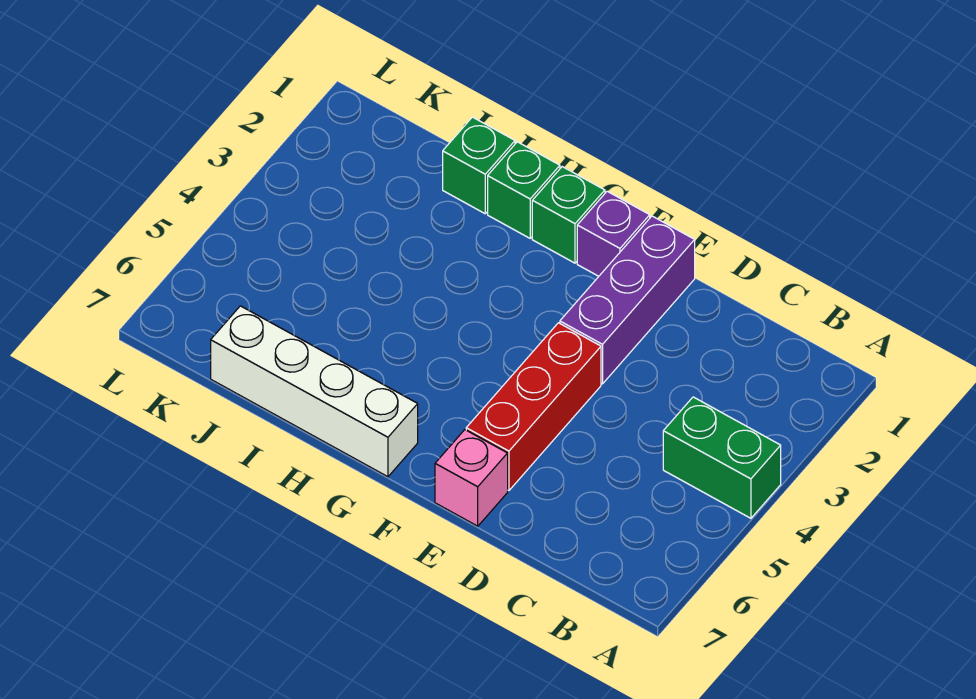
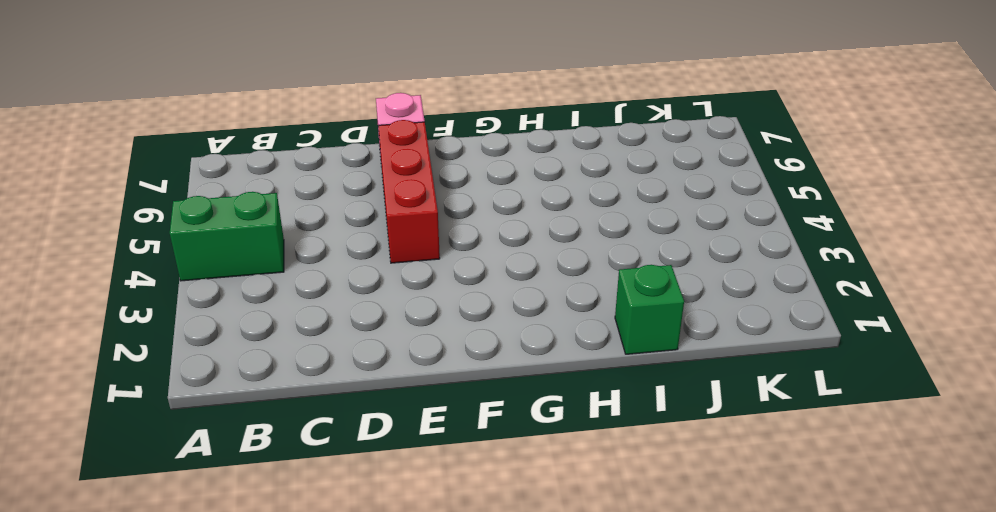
none -> purple brick E1:E3 level 1
none -> purple brick F1 level 1

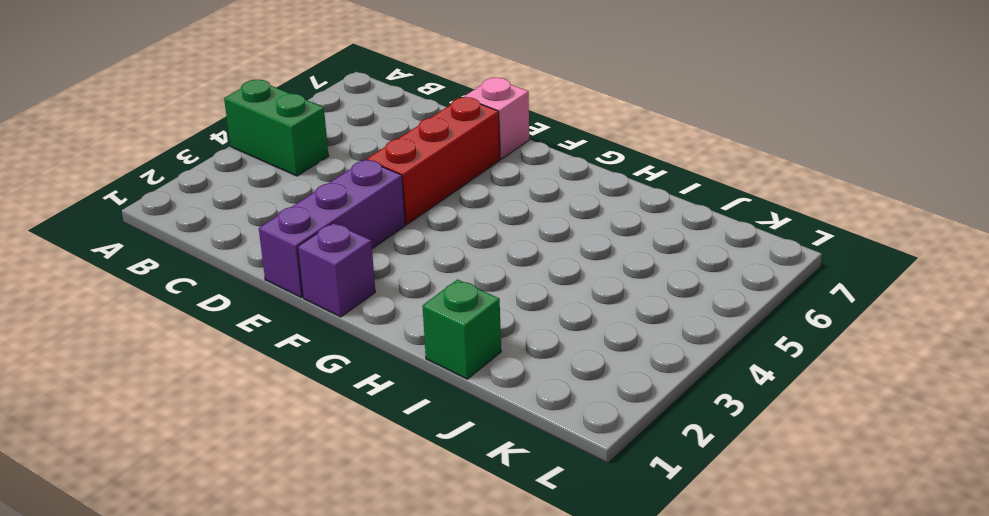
none -> green brick G1 level 1
none -> white brick G7:J7 level 1

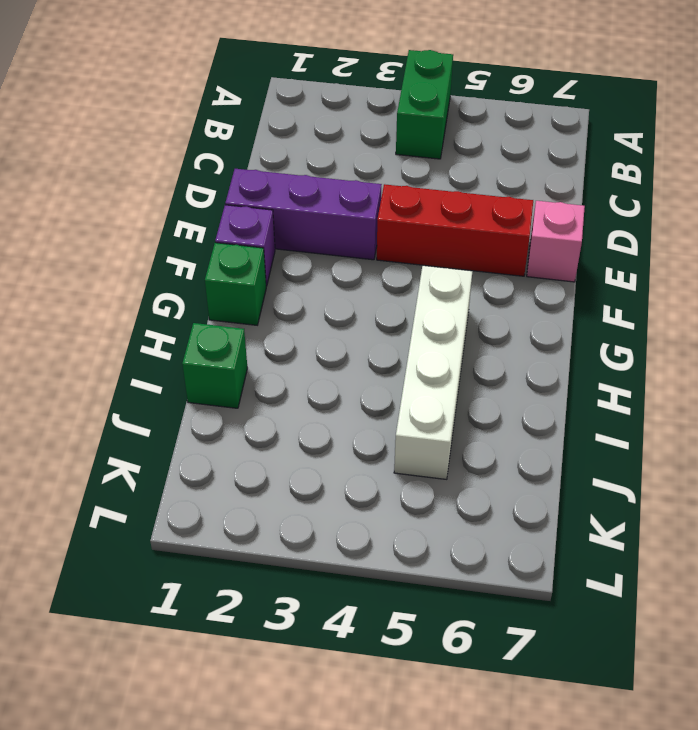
white brick G5:J5 level 1 -> white brick G7:J7 level 1
none -> green brick H1 level 1

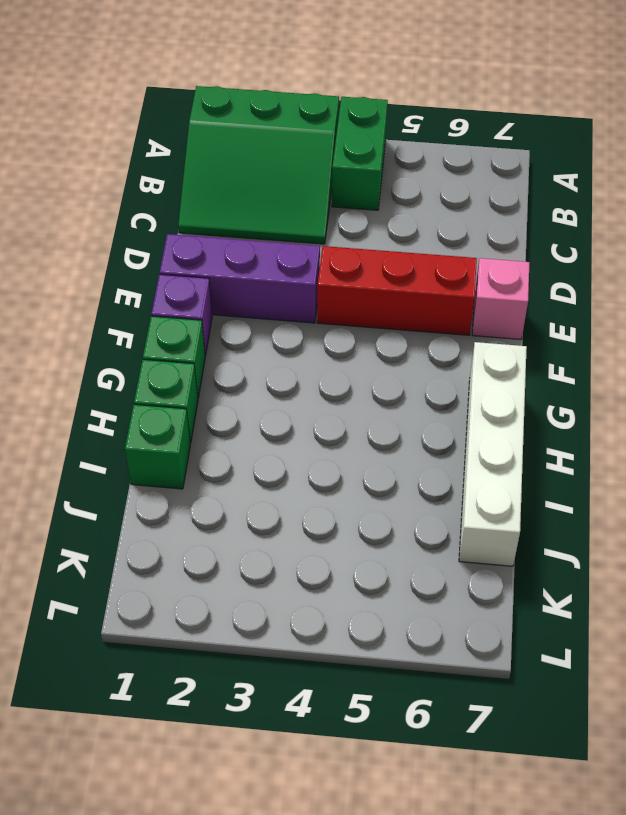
green slope A1:C3 level 1 top A -> none

